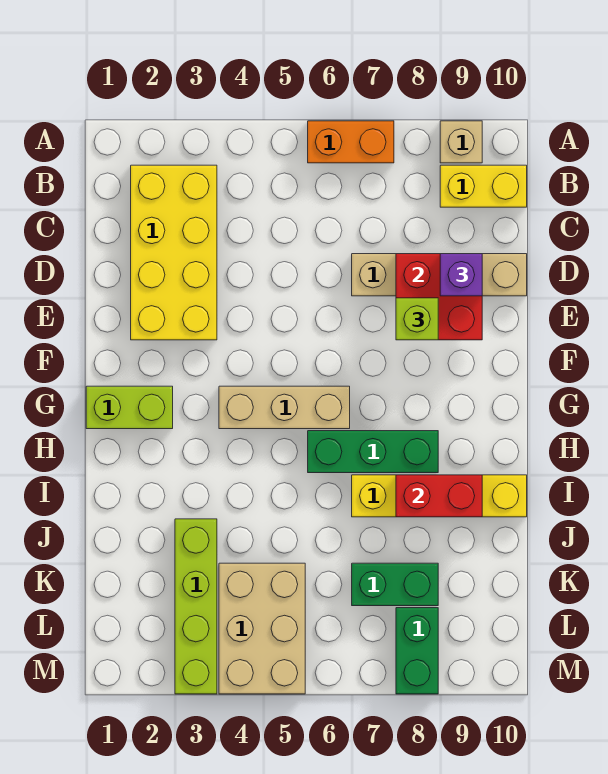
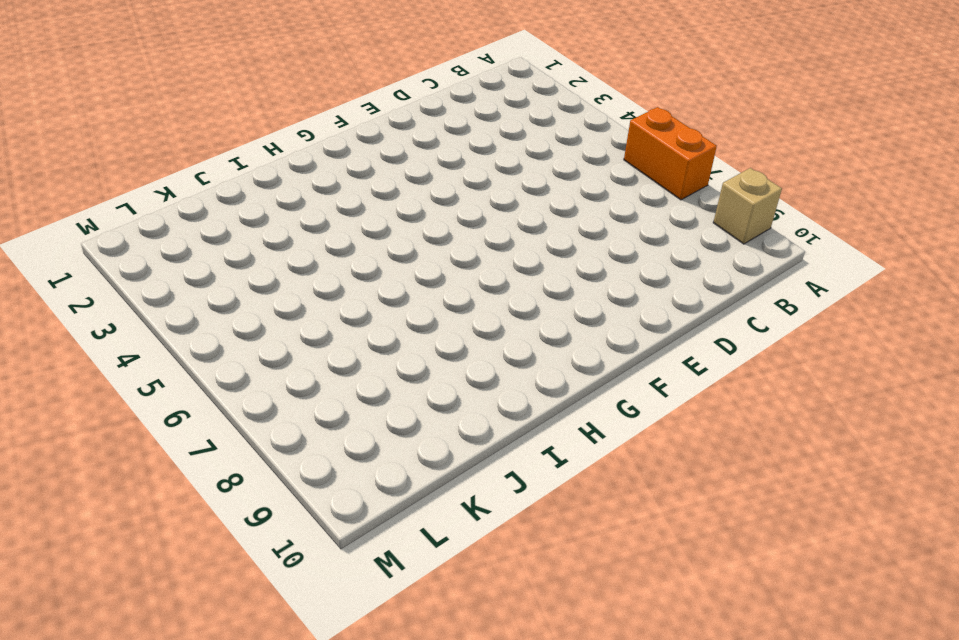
none -> yellow brick B2:E3 level 1
none -> yellow brick B9:B10 level 1
none -> tan brick D7:D10 level 1

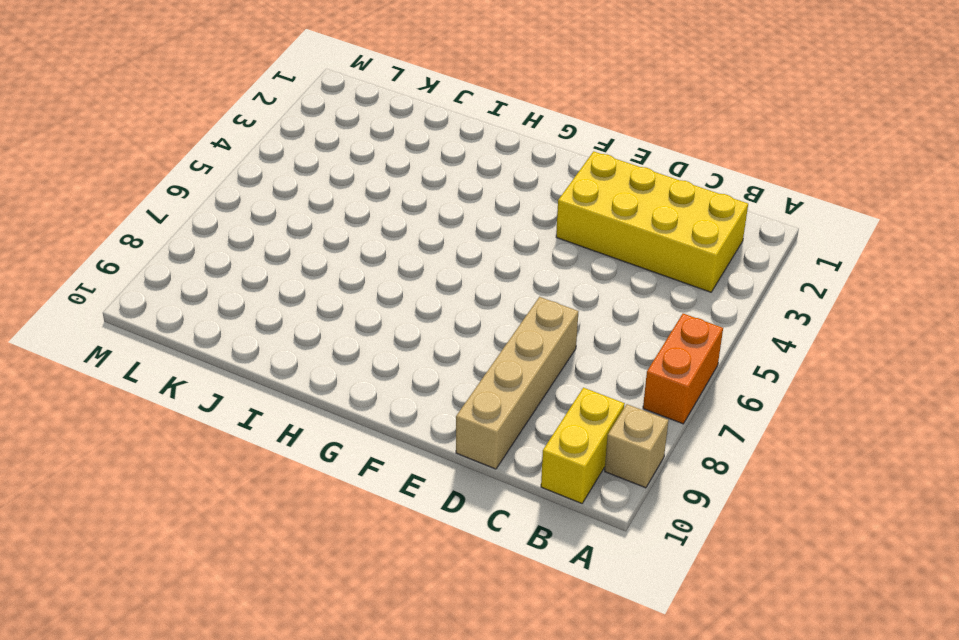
none -> lime brick G1:G2 level 1
none -> tan brick G4:G6 level 1
none -> green brick H6:H8 level 1

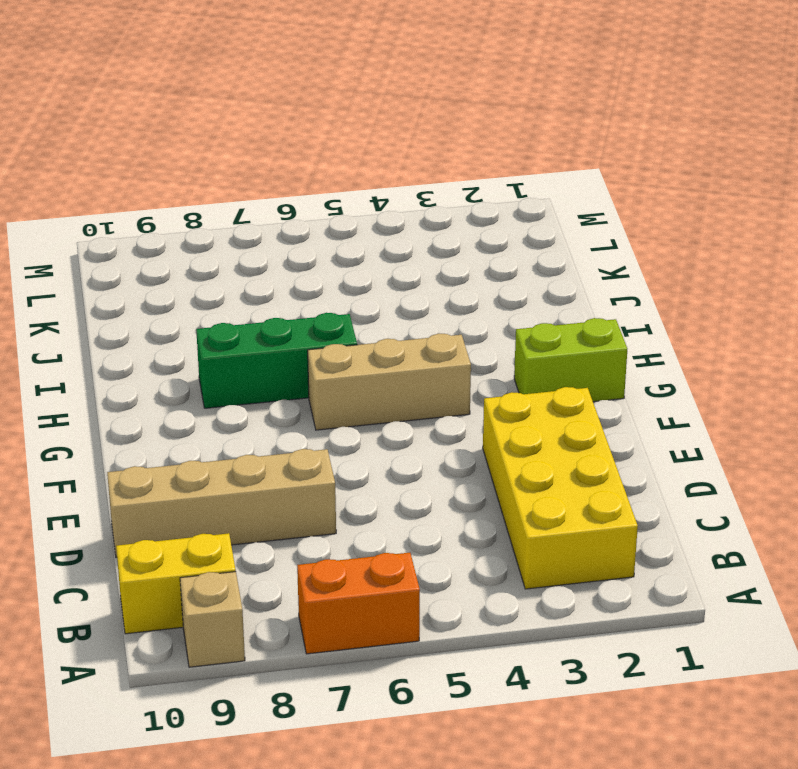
none -> yellow brick I7:I10 level 1
none -> lime brick J3:M3 level 1
none -> tan brick K4:M5 level 1

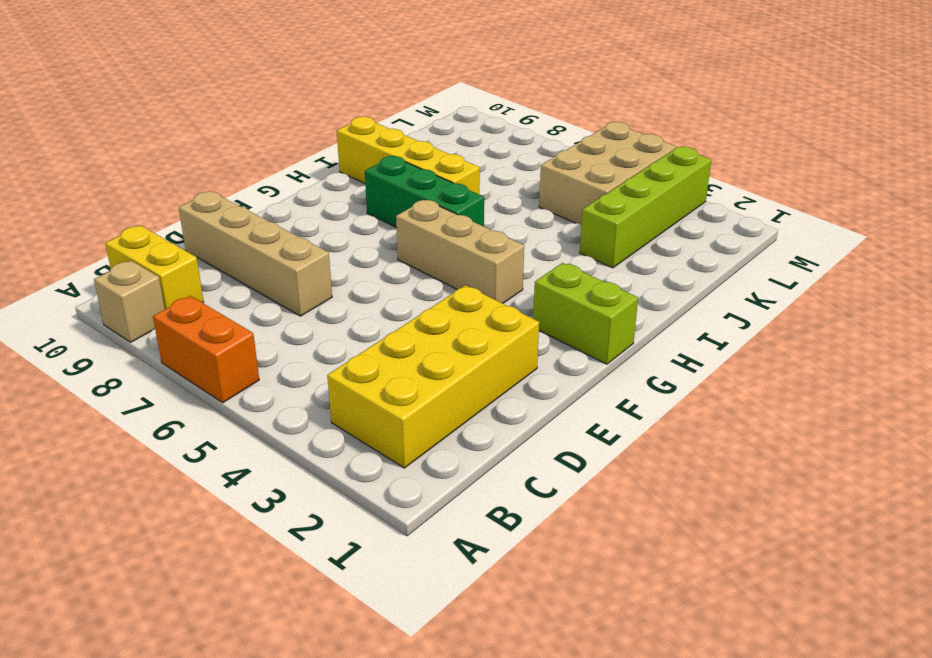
none -> green brick K7:K8 level 1
none -> green brick L8:M8 level 1
none -> red brick D8:E9 level 2

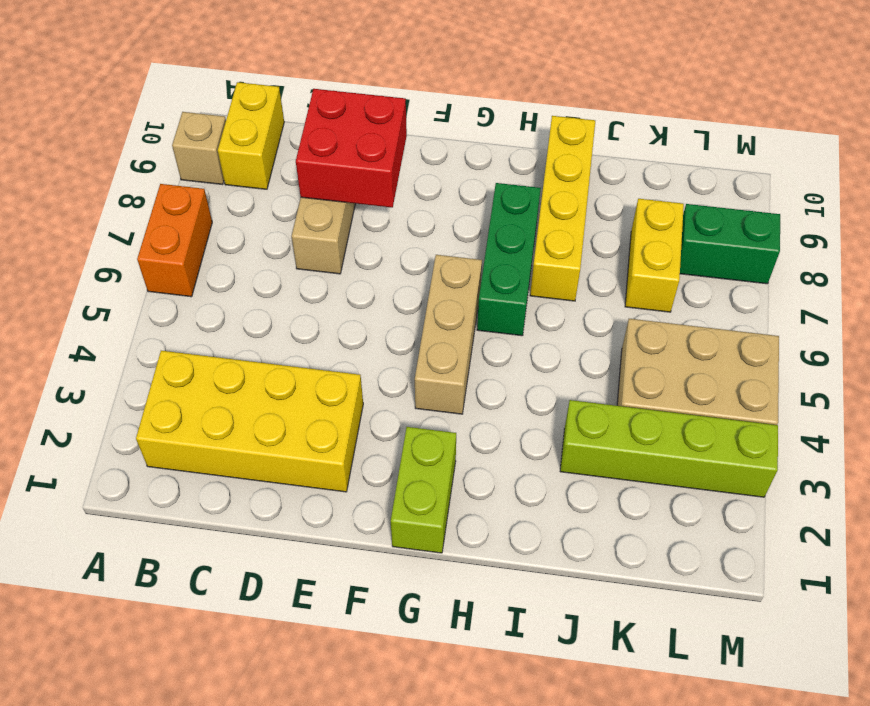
yellow brick K7:K8 level 1 -> green brick K7:K8 level 1
none -> red brick I8:I9 level 2
none -> purple brick D9 level 3
none -> lime brick E8 level 3

